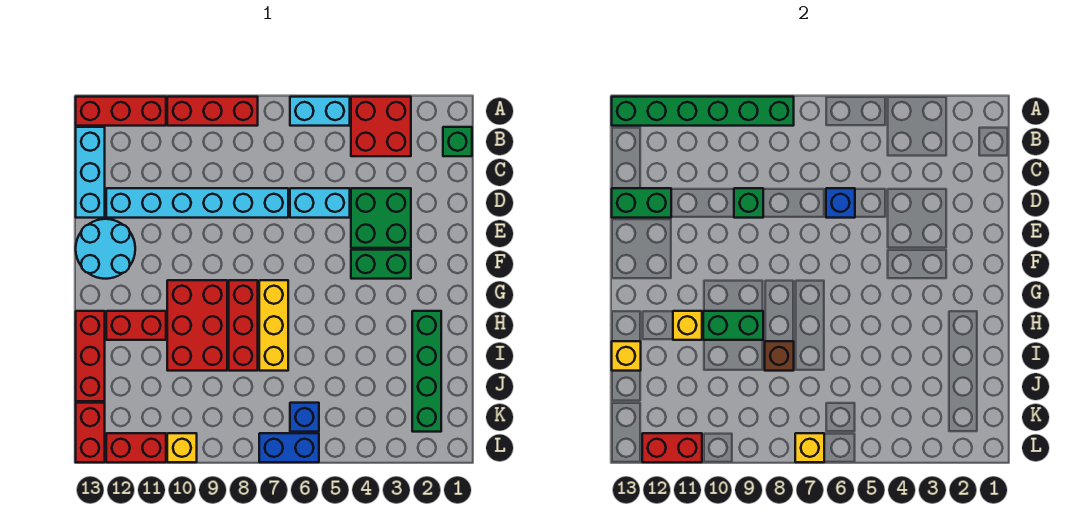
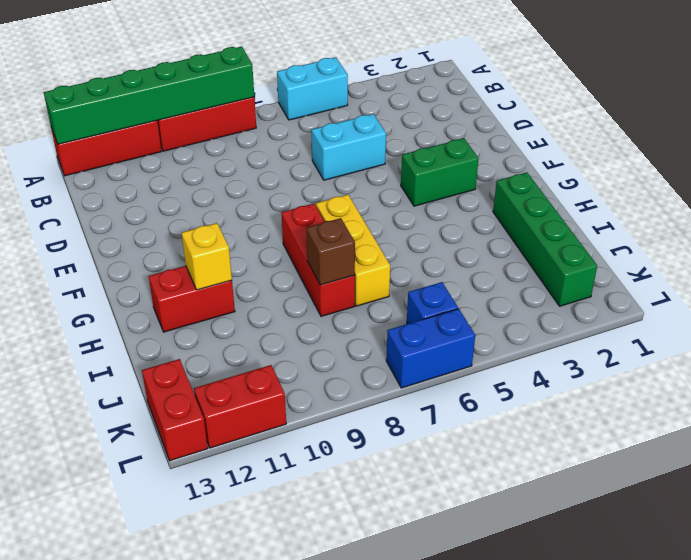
none -> red brick A3:B4 level 1
none -> green brick B1 level 1
none -> cyan brick B13:D13 level 1
none -> green brick D3:E4 level 1

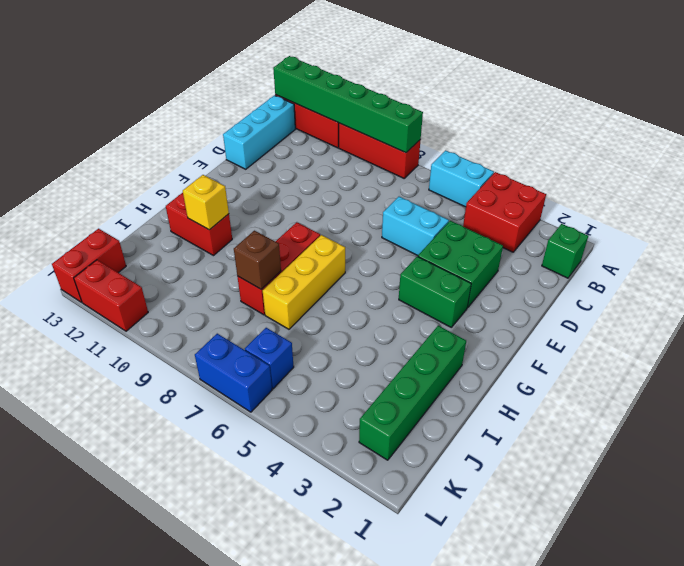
none -> cyan brick D7:D12 level 1
none -> cyan round brick E12:F13 level 1
none -> red brick G9:I10 level 1
none -> red brick H13:J13 level 1

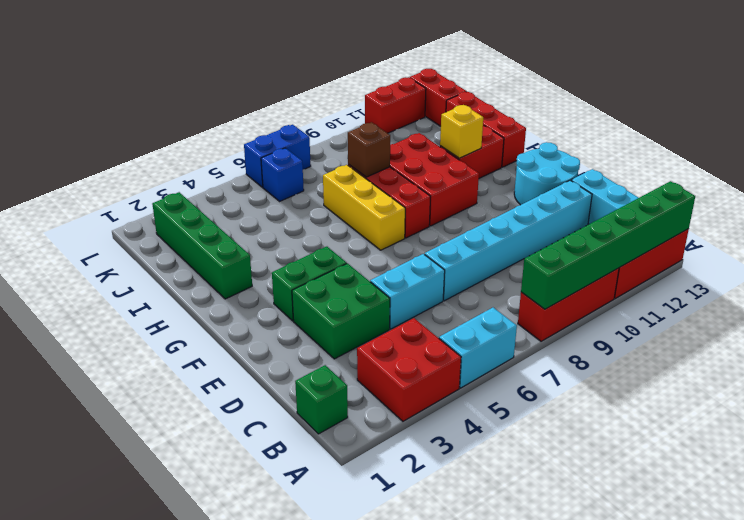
none -> yellow brick L10 level 1
none -> blue brick D6 level 2
none -> green brick D9 level 2
none -> green brick D12:D13 level 2

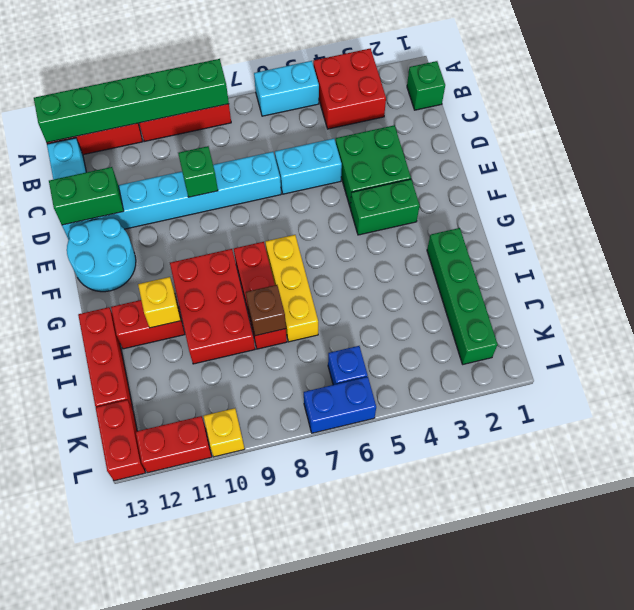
none -> blue brick D6 level 2
none -> green brick H9:H10 level 2
none -> yellow brick I13 level 2
none -> yellow brick L7 level 2

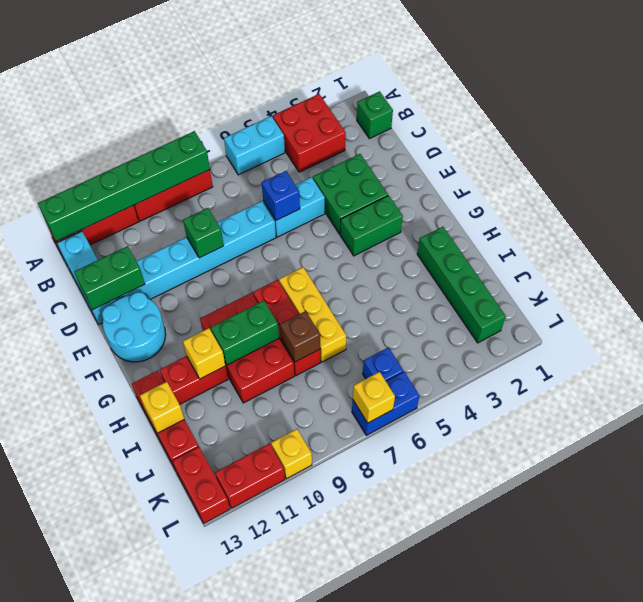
none -> red brick L11:L12 level 2

